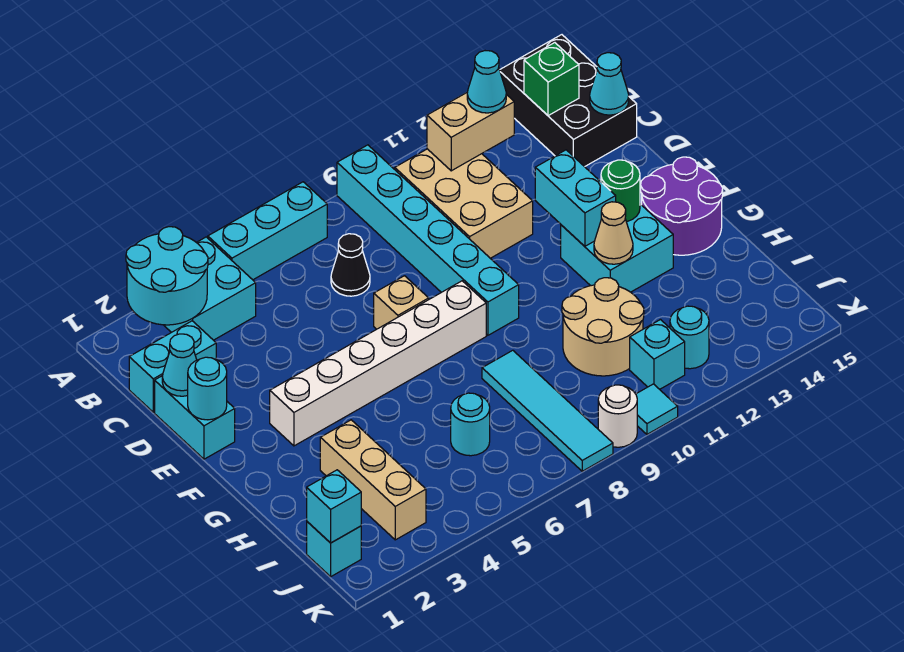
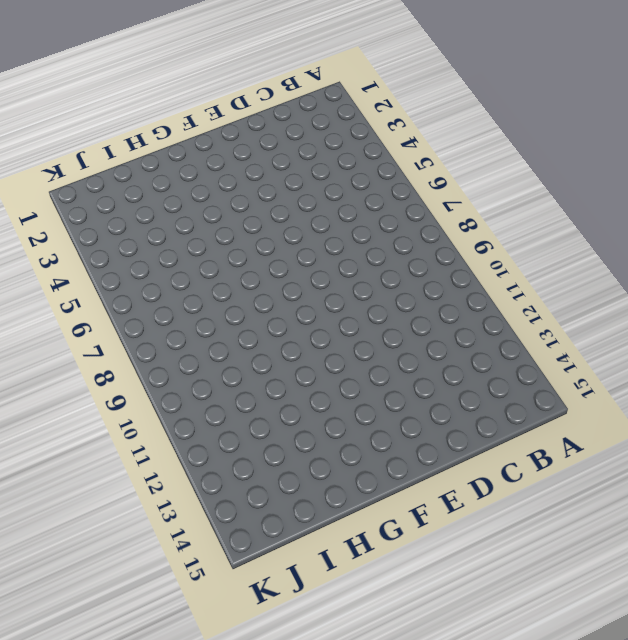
none -> cyan brick A3:B4 level 1
none -> cyan brick A5:A7 level 1
none -> cyan brick A9:F9 level 1
none -> black brick A14:C15 level 1

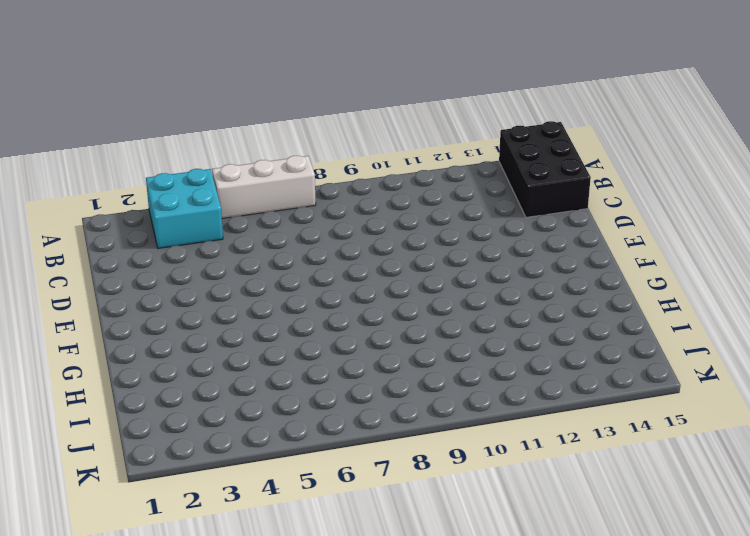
white brick A5:A7 level 1 -> cyan brick A5:A7 level 1
none -> cyan brick A9:F9 level 1
none -> tan brick B10:D11 level 1
none -> cyan brick C1:C2 level 1
none -> black cone C7 level 1

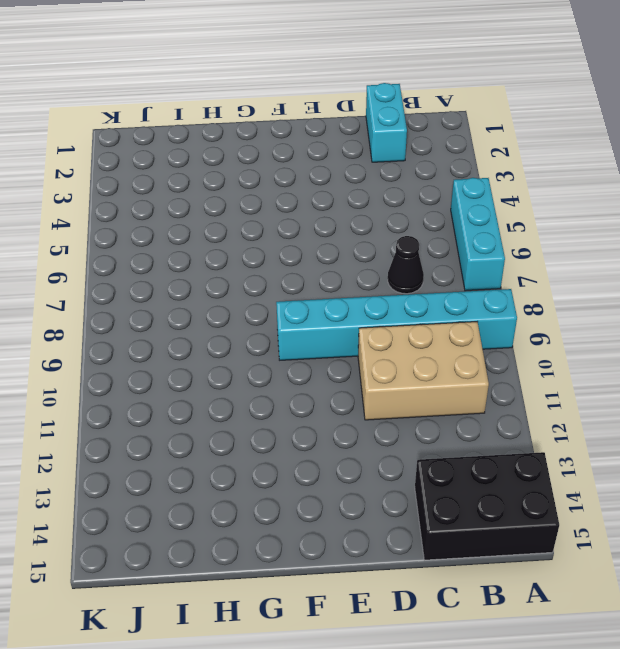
none -> cyan brick A3:B4 level 1
none -> cyan brick D1:E1 level 1
none -> tan brick E7 level 1
none -> white brick F3:F8 level 1

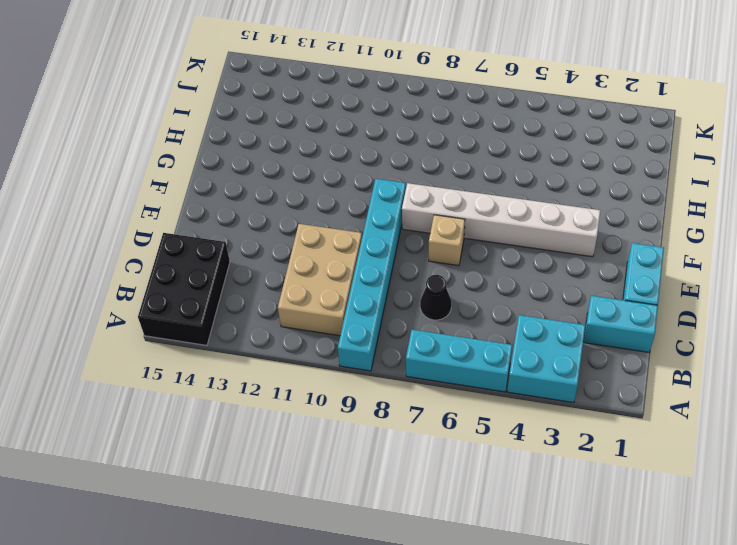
none -> cyan brick F12:G13 level 1
none -> purple round brick F14:G15 level 1
none -> tan brick H3:J3 level 1
none -> cyan tile H8:K8 level 1

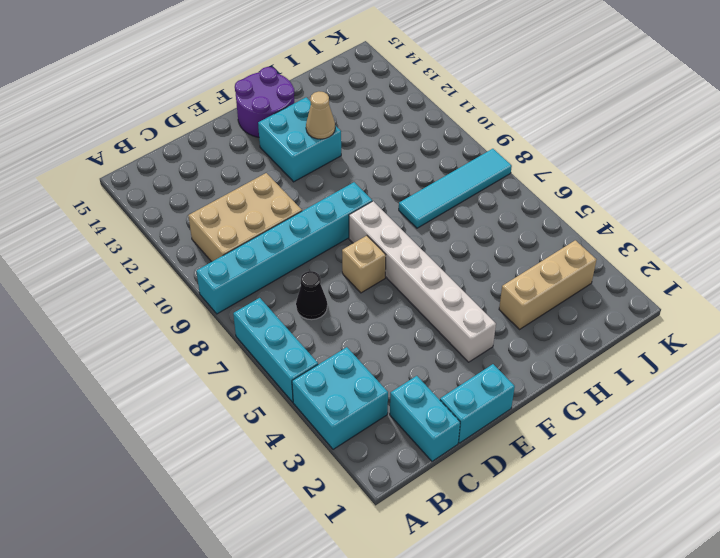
none -> black brick A14:C15 level 1
none -> tan round brick H10:I11 level 1
none -> cyan round brick I6 level 1
none -> cyan brick J1 level 1

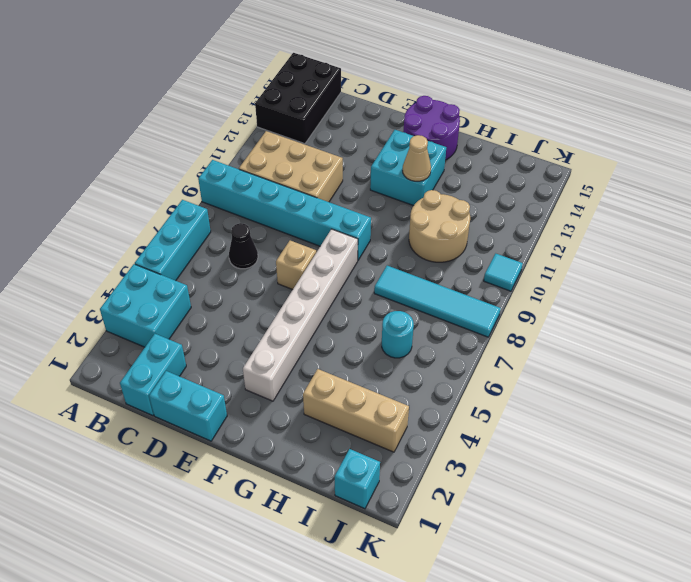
black brick A13:B15 level 1 -> black brick A14:C15 level 1
none -> cyan brick J11 level 1
none -> cyan round brick J12 level 1
none -> white round brick K9 level 1
none -> cyan round brick A2:B3 level 2

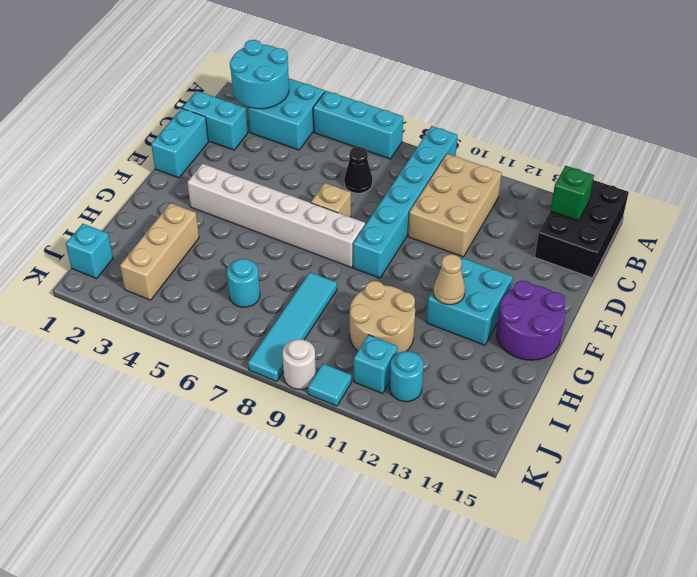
none -> tan brick B11:B12 level 2
none -> cyan cone C15 level 2
none -> cyan cone D1 level 2
none -> cyan round brick E1 level 2

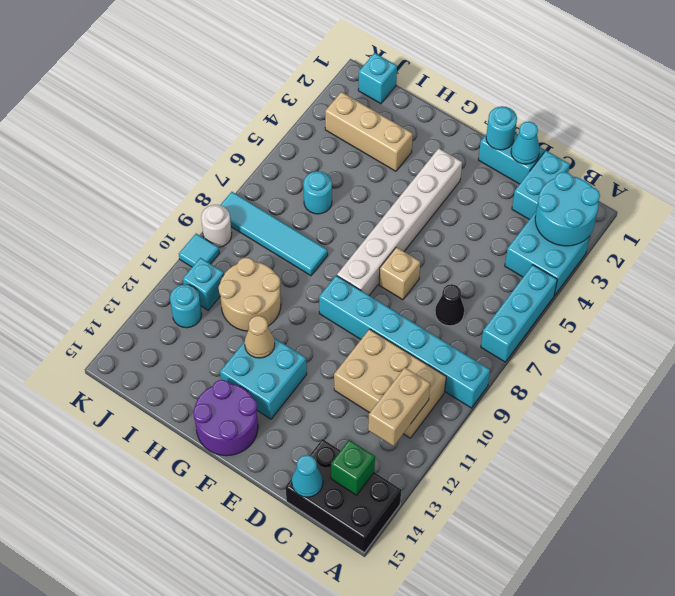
none -> cyan brick E12:F12 level 2
none -> green round brick F13 level 2
none -> cyan brick J1 level 2
none -> cyan cone B12 level 3

